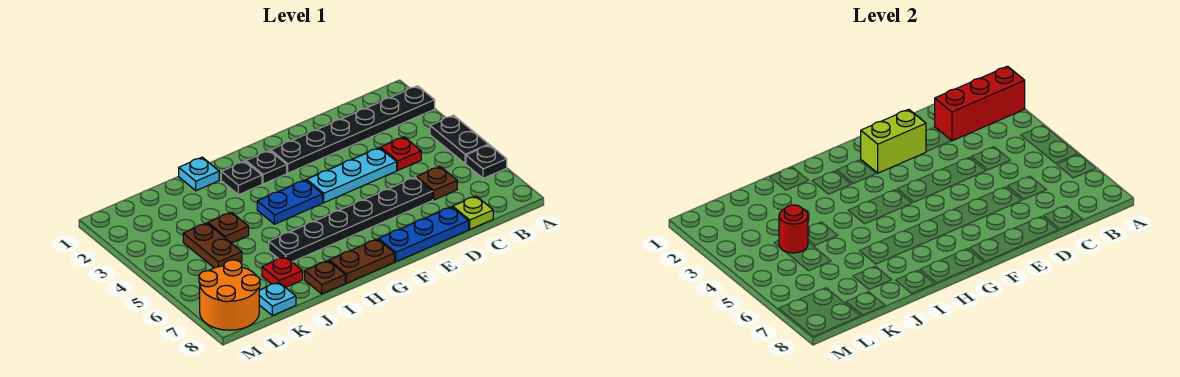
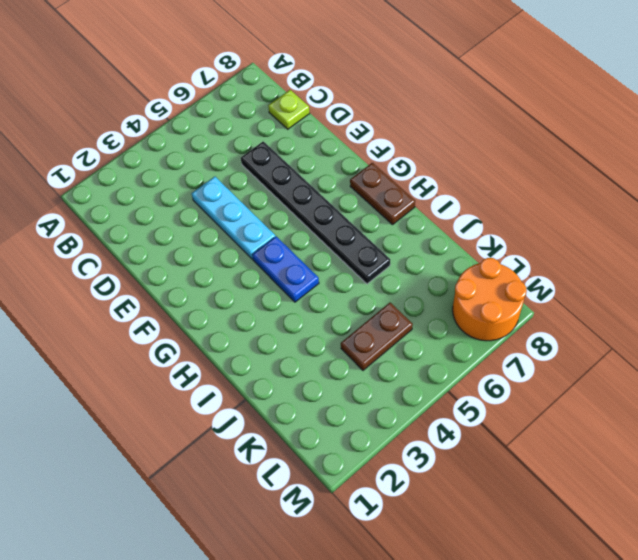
none -> black plate A2:F2 level 1
none -> black plate A4:A5 level 1
none -> black plate A6 level 1

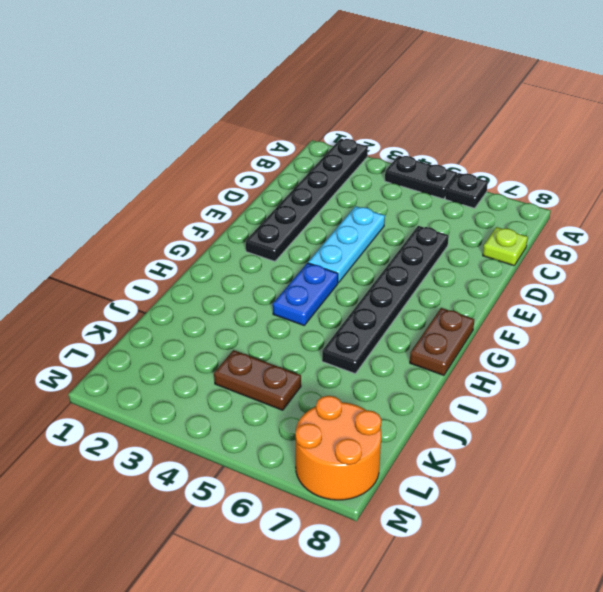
none -> red plate C4 level 1
none -> brown plate C6 level 1
none -> blue plate D8:F8 level 1

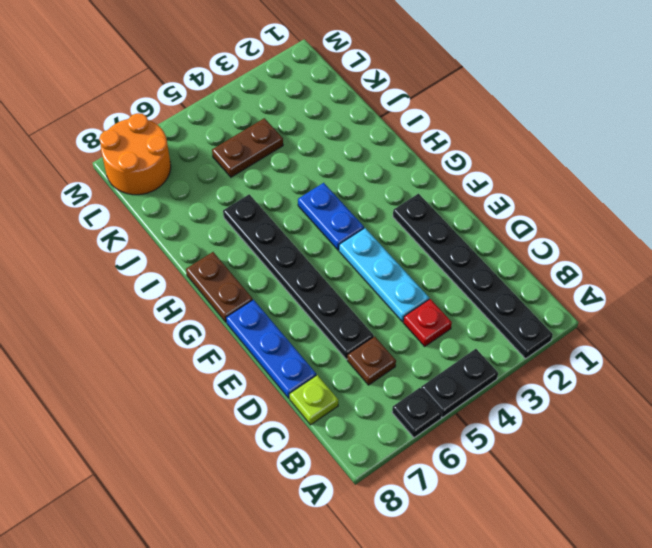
none -> black plate G2 level 1
none -> black plate H2 level 1
none -> cyan plate I1 level 1

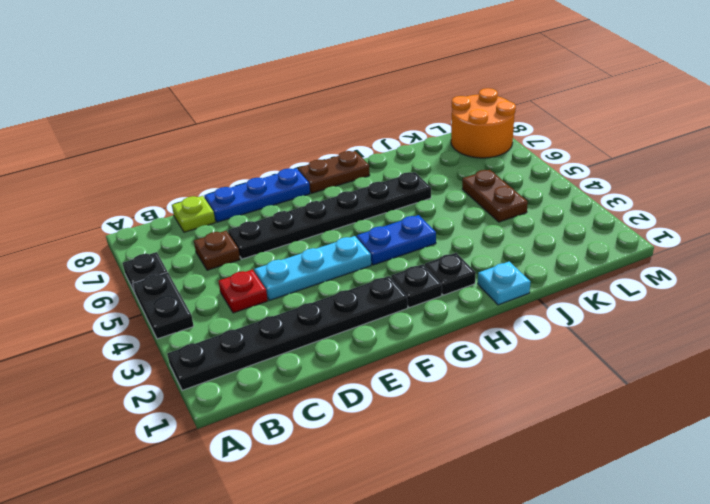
none -> brown plate I8 level 1
none -> brown plate J4 level 1
none -> red plate J7 level 1

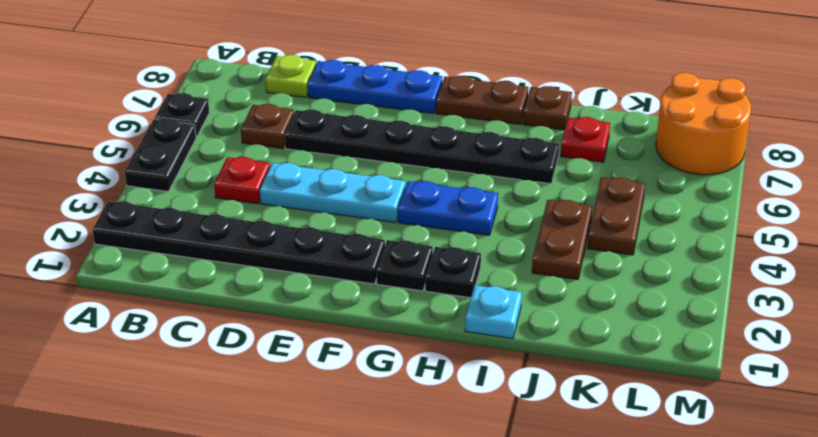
brown plate J3:J4 level 1 -> brown plate J4 level 1
none -> cyan plate K8 level 1
none -> red brick A2:C2 level 2
none -> lime brick E2:F2 level 2

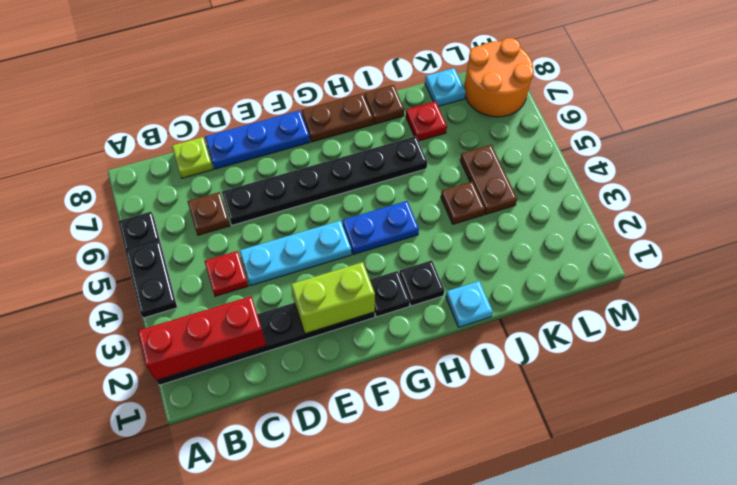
none -> red round brick K4 level 2

